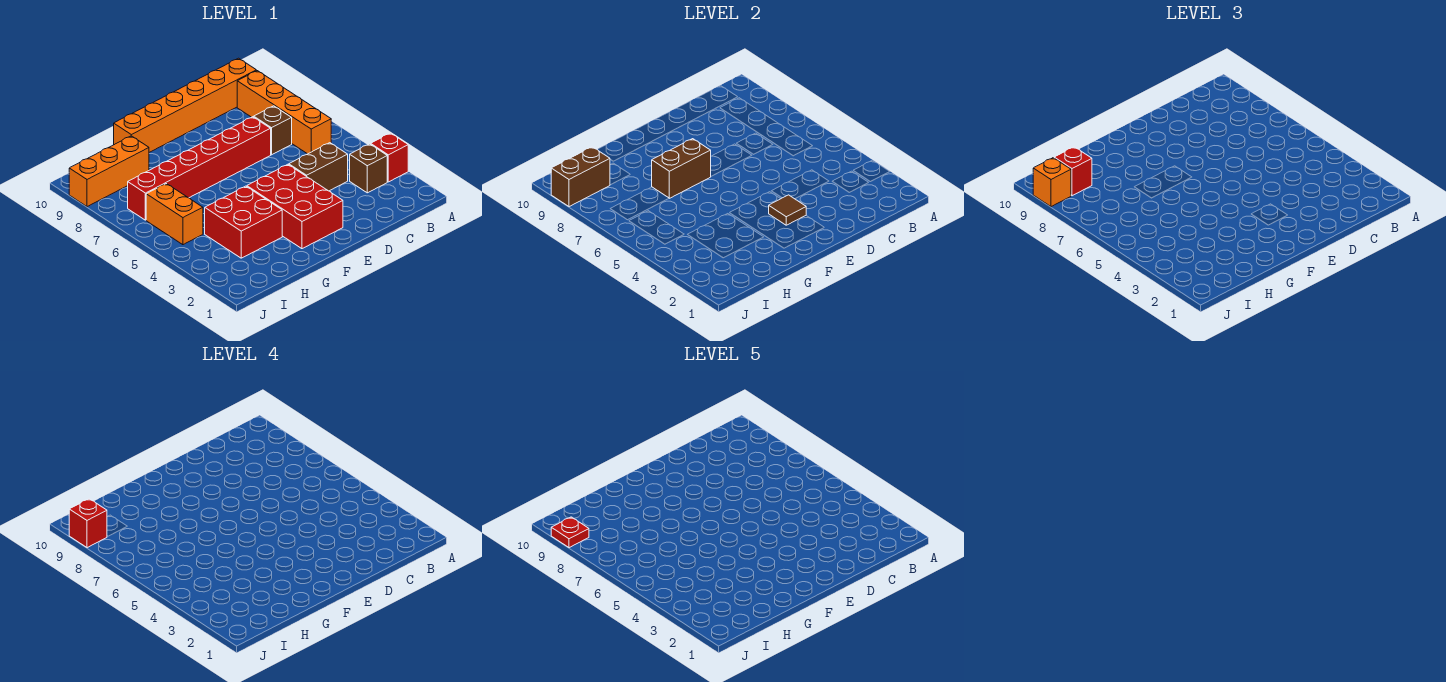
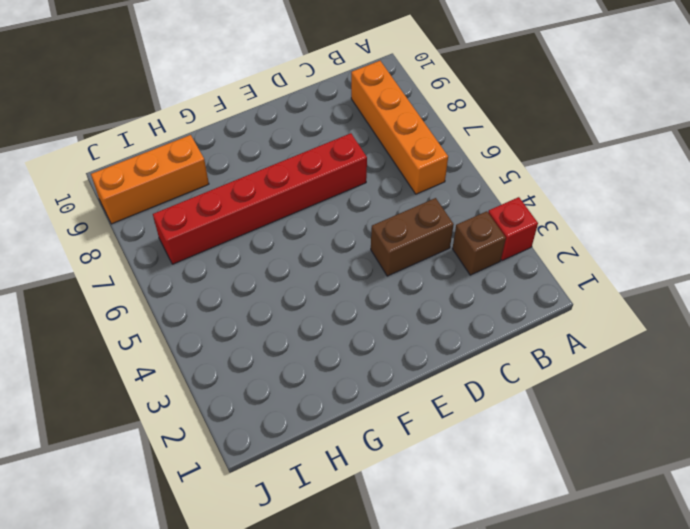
none -> orange brick B10:G10 level 1
none -> brown brick C7 level 1
none -> red brick E2:F4 level 1

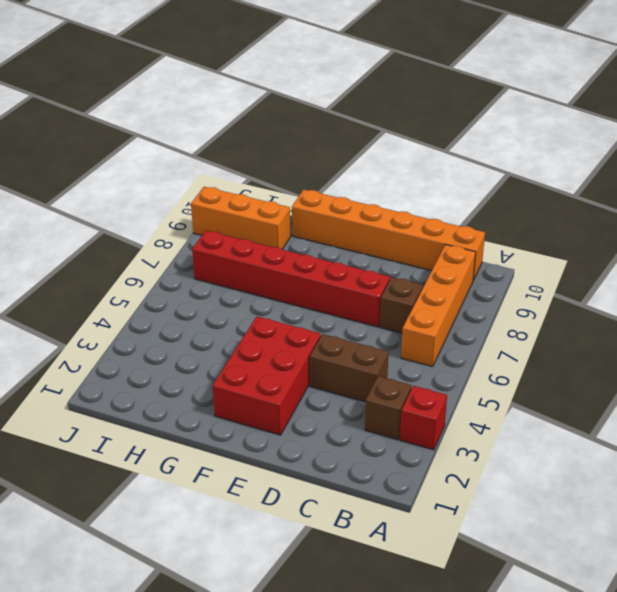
none -> red brick G3:H4 level 1
none -> orange brick I5:I6 level 1
none -> brown tile E3 level 2

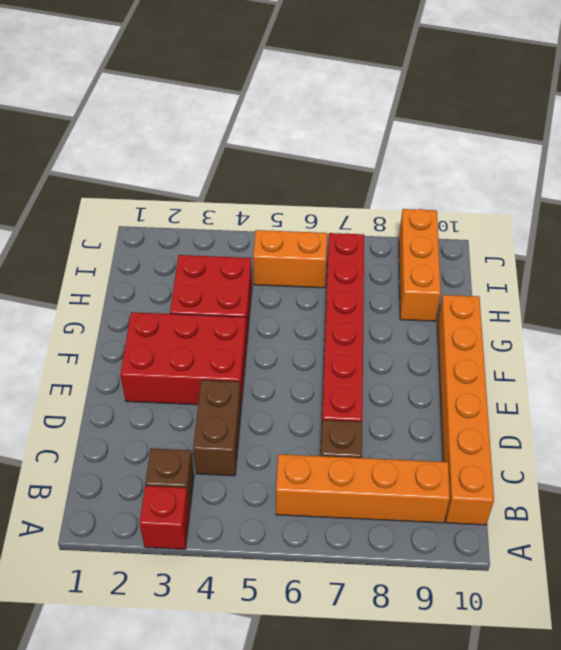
none -> brown tile E3 level 2
none -> brown brick F7:G7 level 2
none -> brown brick I9:J9 level 2

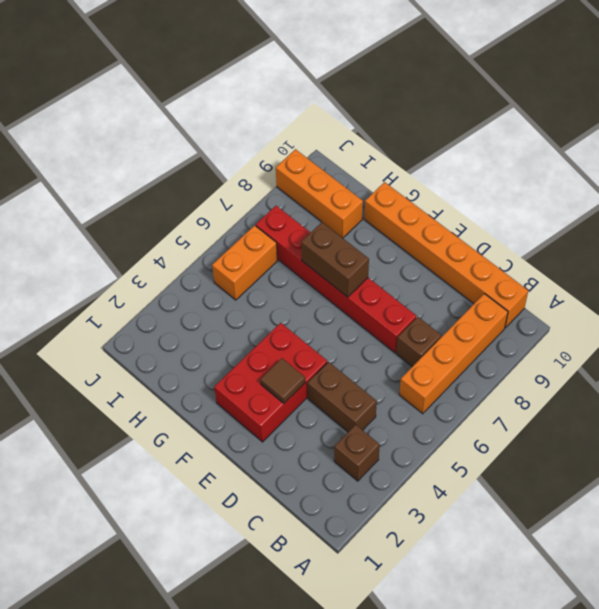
none -> red brick A3 level 1
none -> red brick G3:H4 level 1
none -> brown brick I9:J9 level 2

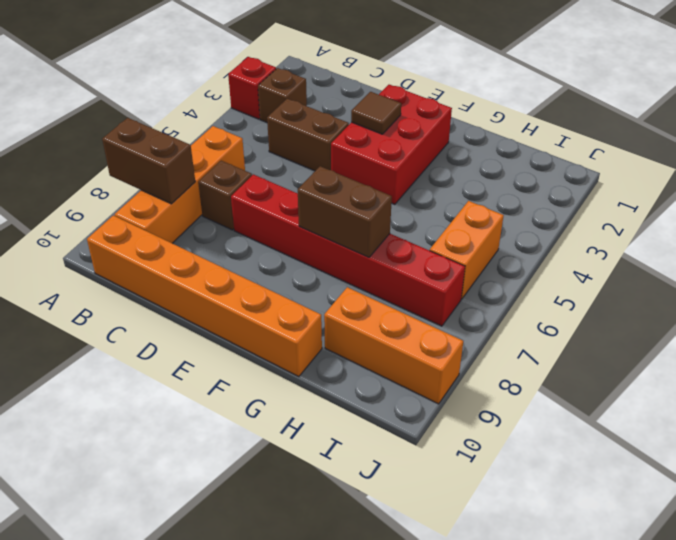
brown brick A8:B8 level 2 -> brown brick I9:J9 level 2
none -> red brick G3:H4 level 1
none -> red brick I9 level 3
none -> orange brick J9 level 3

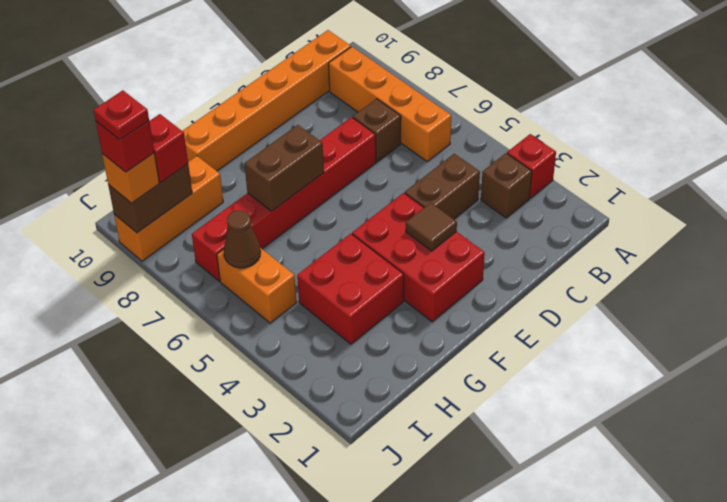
brown cone I6 level 2 -> none

